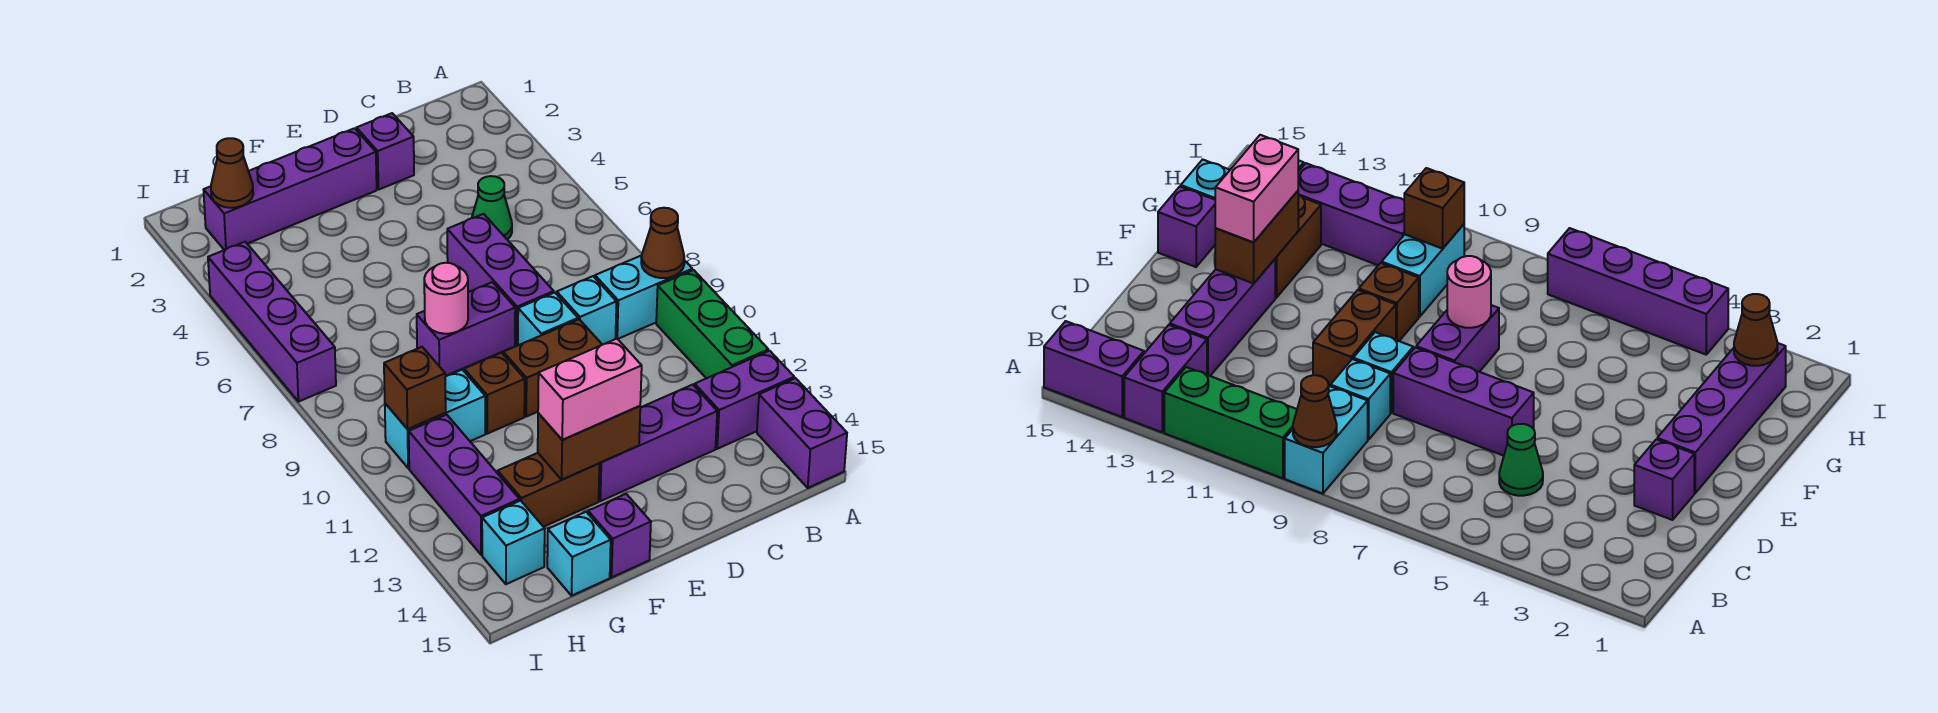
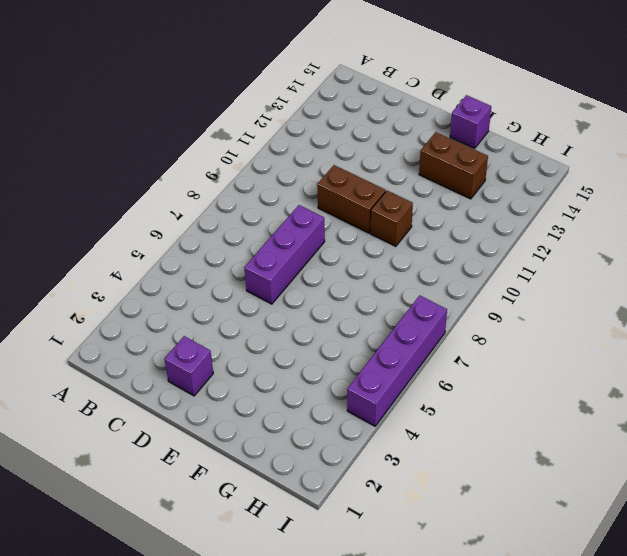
none -> cyan brick A9:B9 level 1
none -> green brick A10:A12 level 1
none -> purple brick A13:B13 level 1

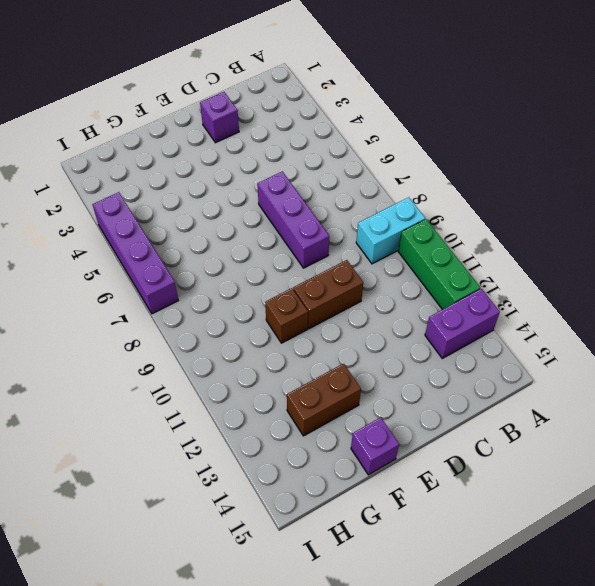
none -> purple brick A14:A15 level 1
none -> green cone C5 level 1
none -> cyan brick C9 level 1

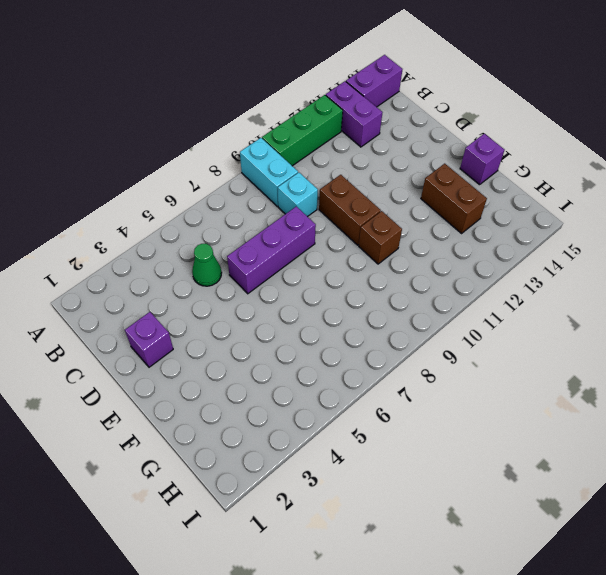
none -> purple brick C13:E13 level 1
none -> cyan brick D9 level 1
none -> purple brick E2:H2 level 1

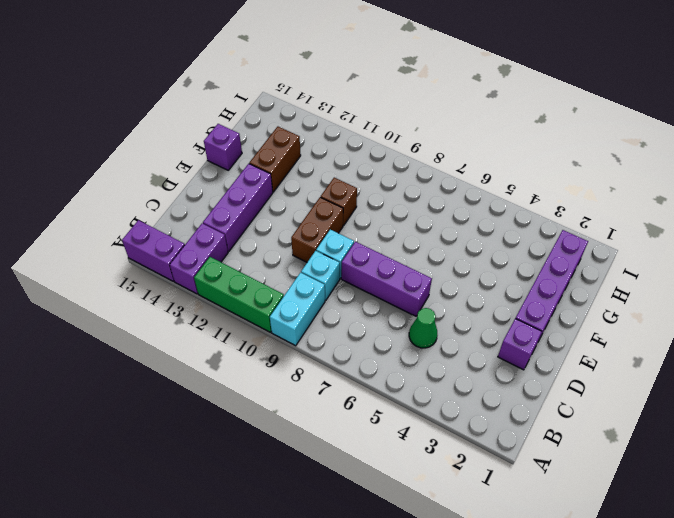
none -> purple brick E8:F8 level 1
none -> cyan brick G10:H10 level 1
none -> cyan brick G15 level 1

